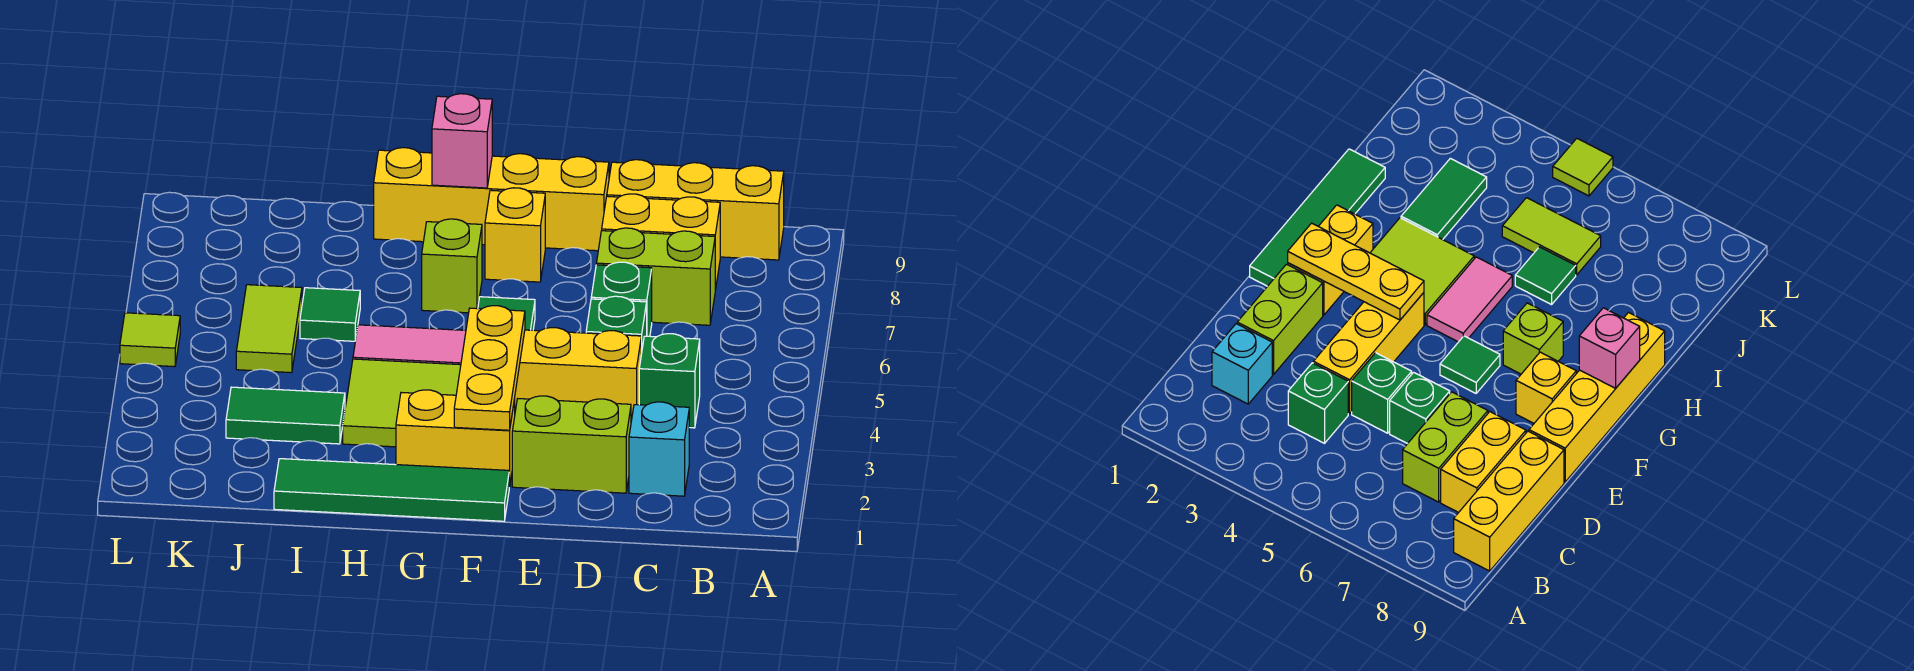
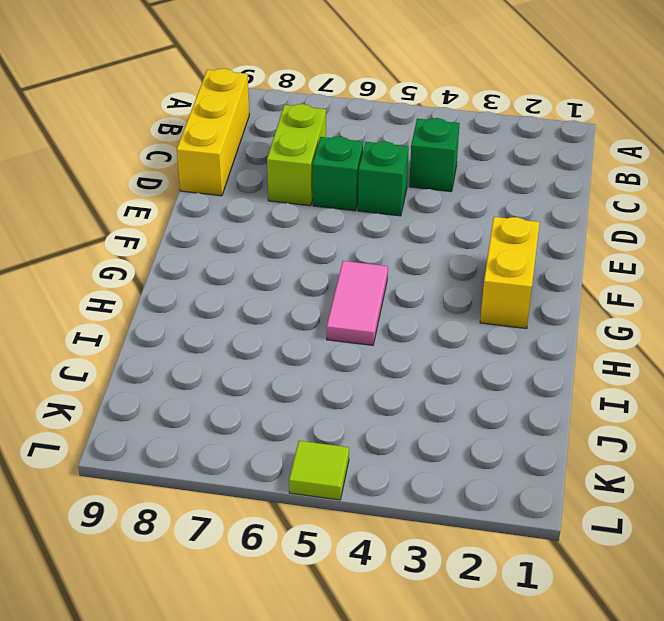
none -> cyan brick C2 level 1
none -> yellow brick C8:D8 level 1
none -> lime brick D2:E2 level 1

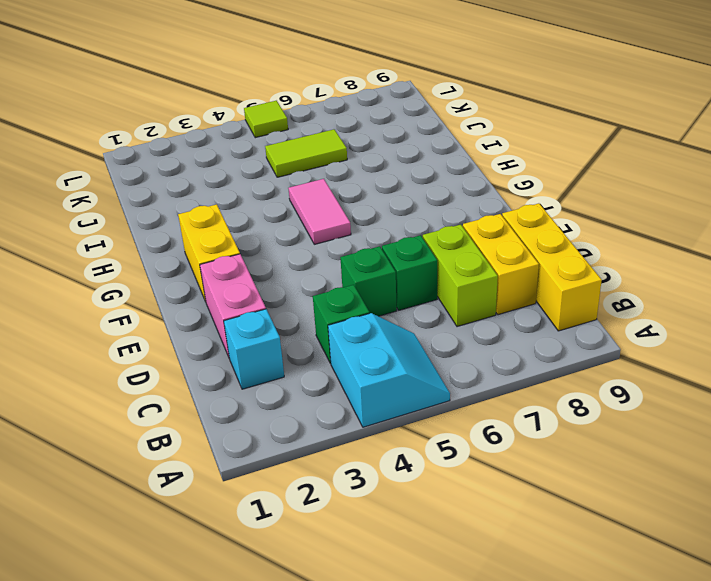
cyan slope A4:B5 level 1 top 4 -> none
pink brick D2:E2 level 1 -> lime brick D2:E2 level 1
none -> yellow brick D4:F4 level 1
none -> yellow brick E9:H9 level 1
none -> green tile F1:I1 level 1

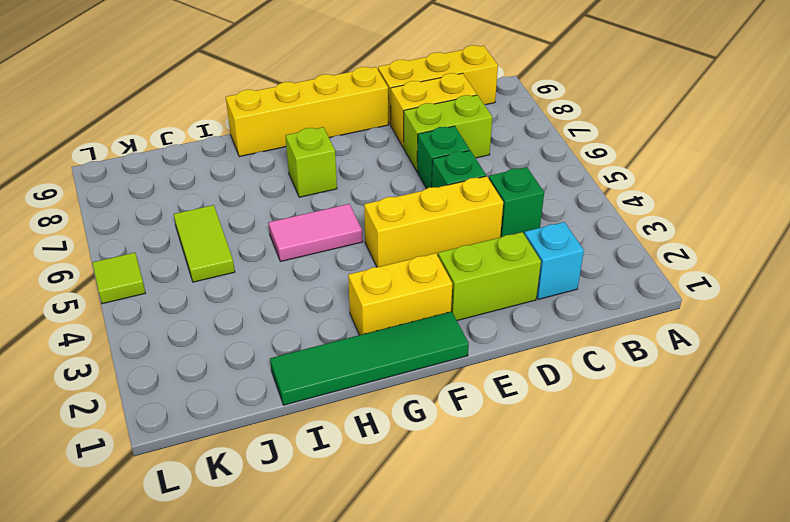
none -> green tile F6 level 1
none -> yellow brick F8 level 1
none -> lime tile G3:H4 level 1

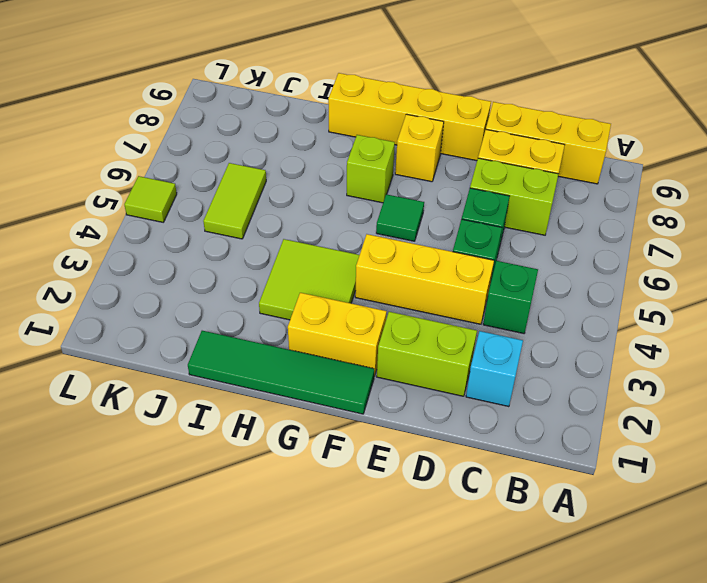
none -> pink tile G5:H5 level 1
none -> green tile I3:J3 level 1
none -> green tile I6 level 1

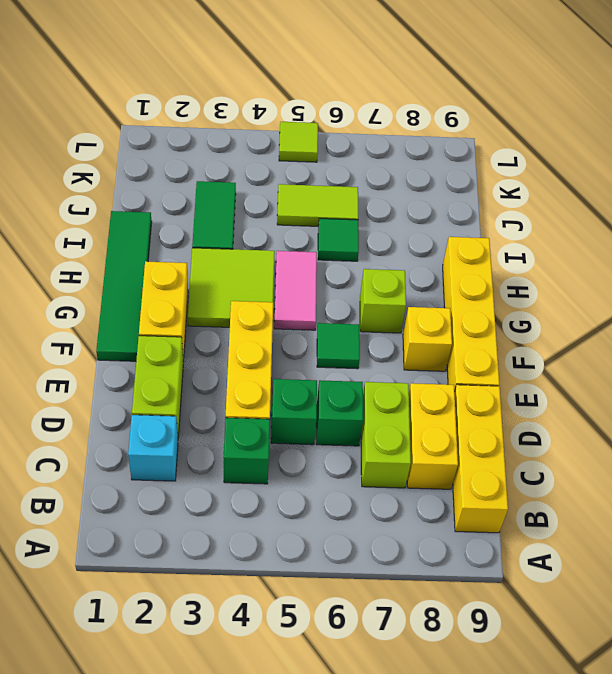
none -> yellow plate F2:F4 level 2
none -> pink brick G9 level 2

